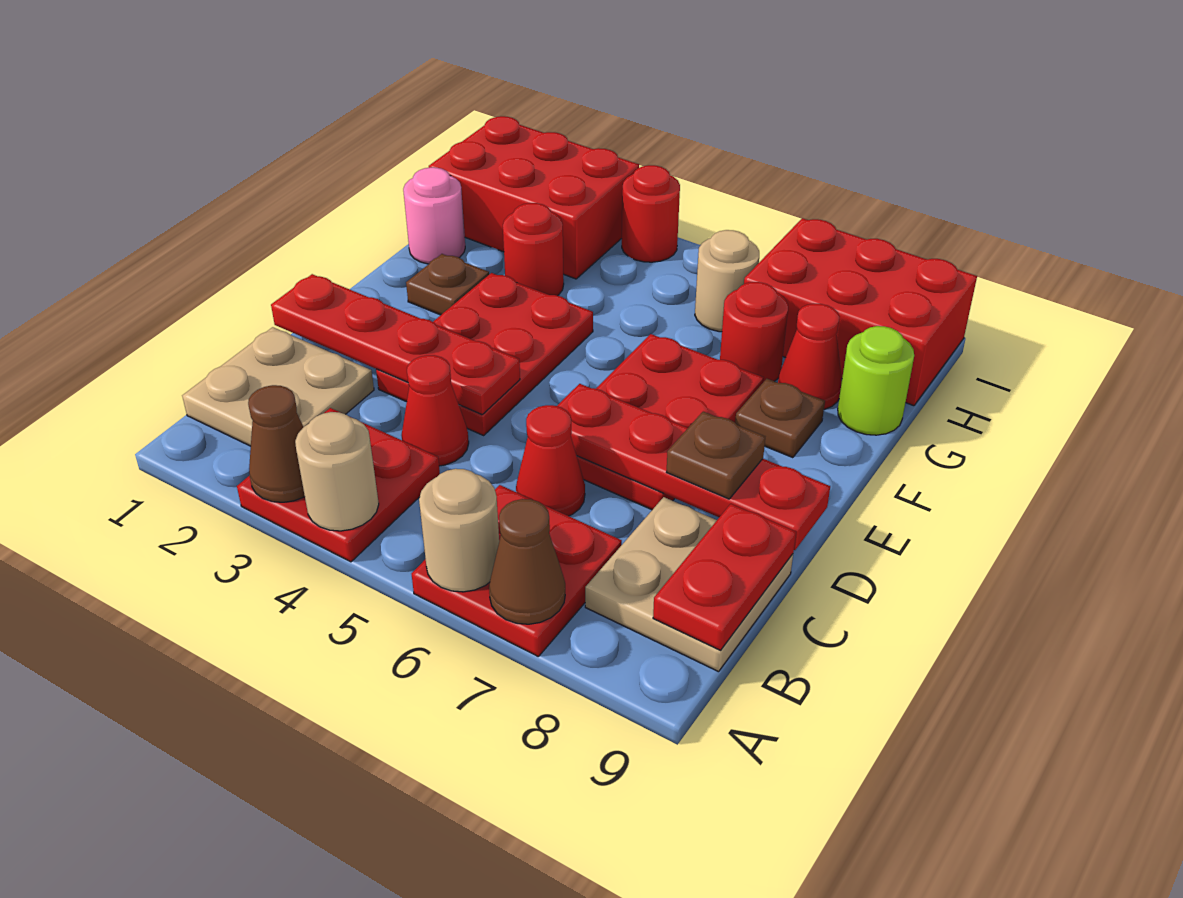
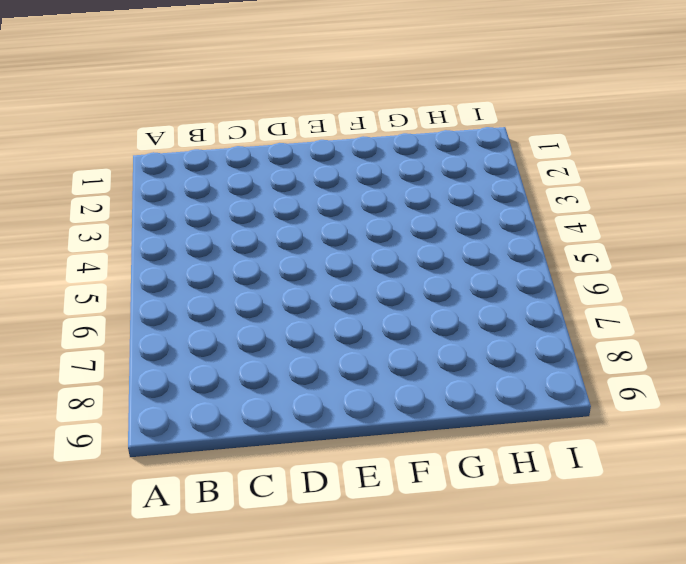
none -> red plate A3:B4 level 1
none -> red plate A6:B7 level 1
none -> tan plate B1:C2 level 1

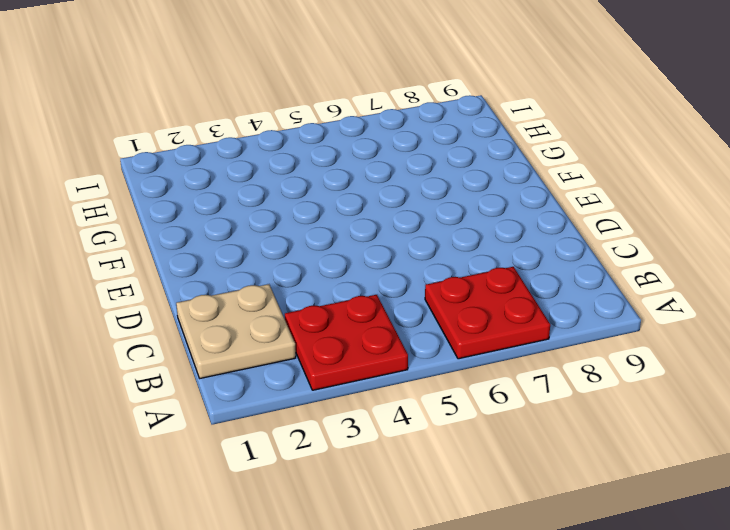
none -> tan plate B8:C9 level 1
none -> red cone C4 level 1
none -> red cone C6 level 1

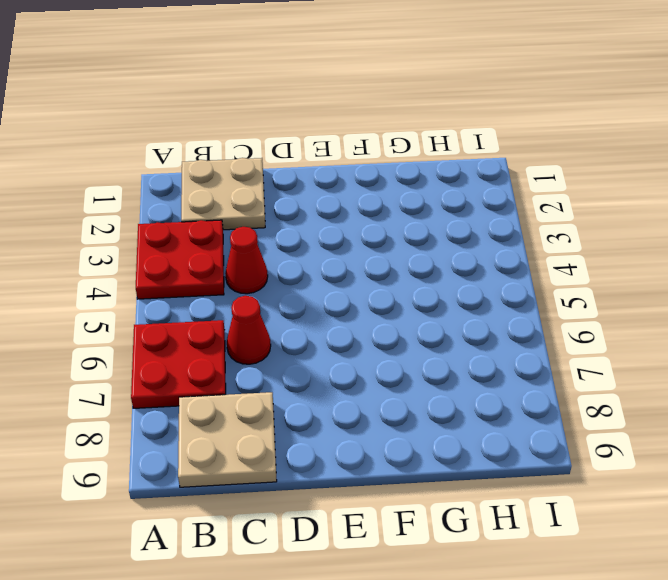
none -> red plate D3:F4 level 1
none -> red plate D6:F7 level 1
none -> brown plate F2 level 1

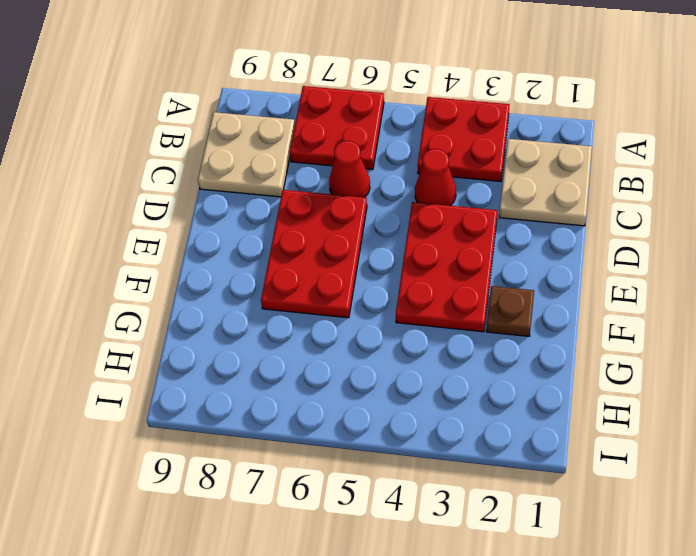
none -> brown plate F8 level 1
none -> pink round brick G1 level 1
none -> red round brick G3 level 1

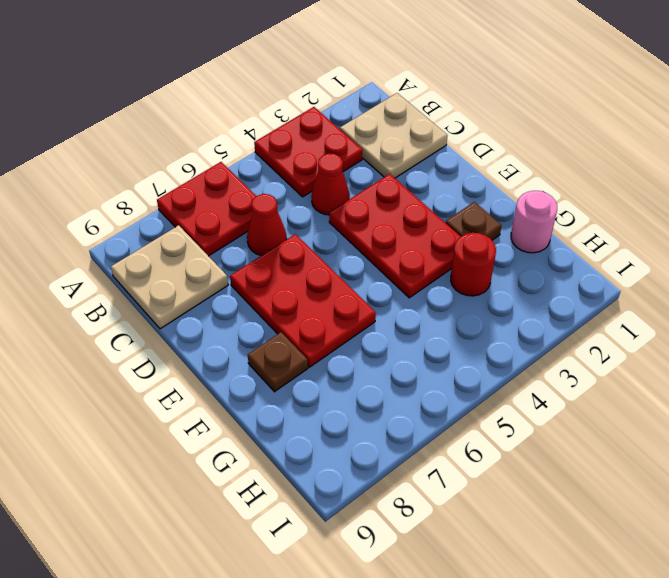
none -> red round brick G7 level 1
none -> red cone G8 level 1
none -> lime round brick G9 level 1

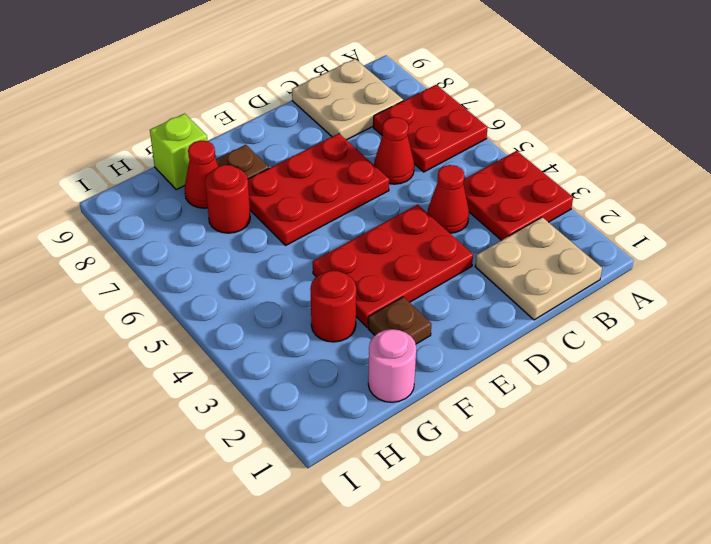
lime brick G9 level 1 -> lime round brick G9 level 1
none -> red brick H1:I3 level 1
none -> tan round brick H6 level 1
none -> red brick H7:I9 level 1

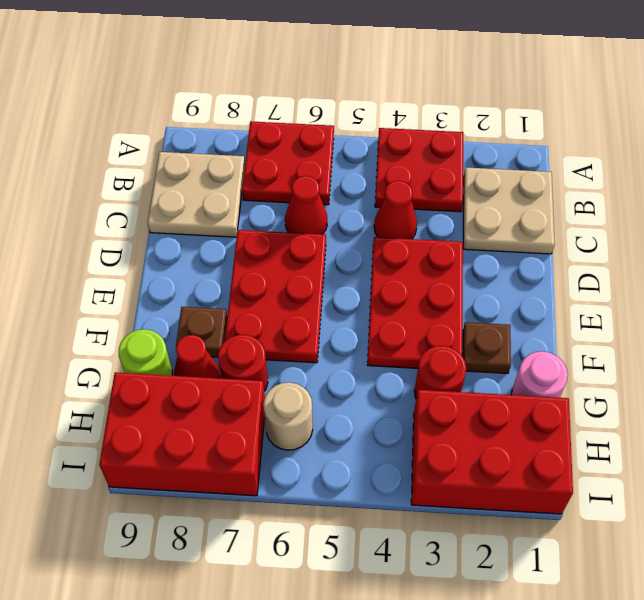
none -> red round brick I4 level 1
none -> brown cone A3 level 2
none -> tan round brick A4 level 2

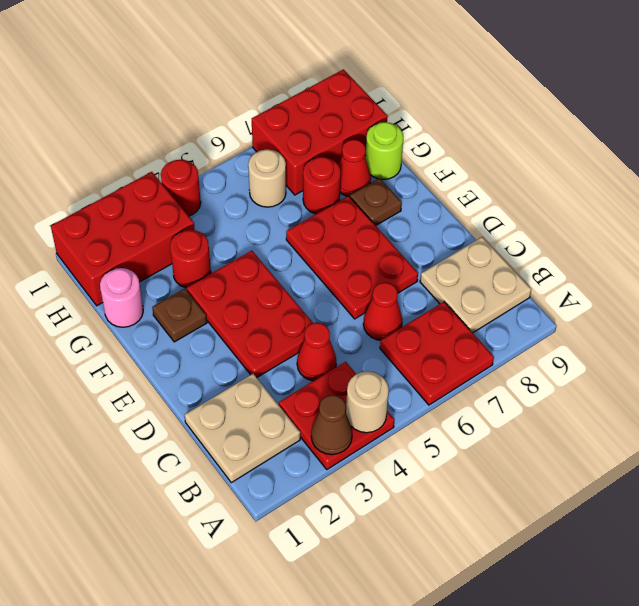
none -> tan round brick A6 level 2
none -> brown cone A7 level 2
none -> red plate B9:C9 level 2

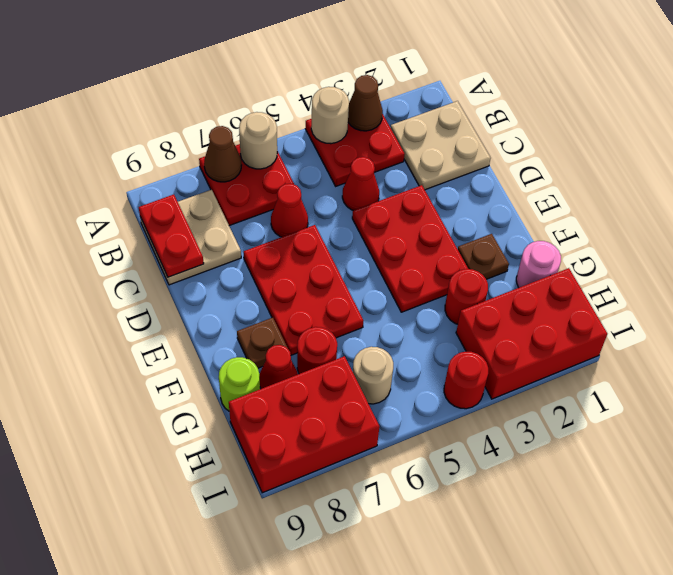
none -> red plate D1:D4 level 2
none -> red plate D6:D9 level 2
none -> brown plate D8 level 3

